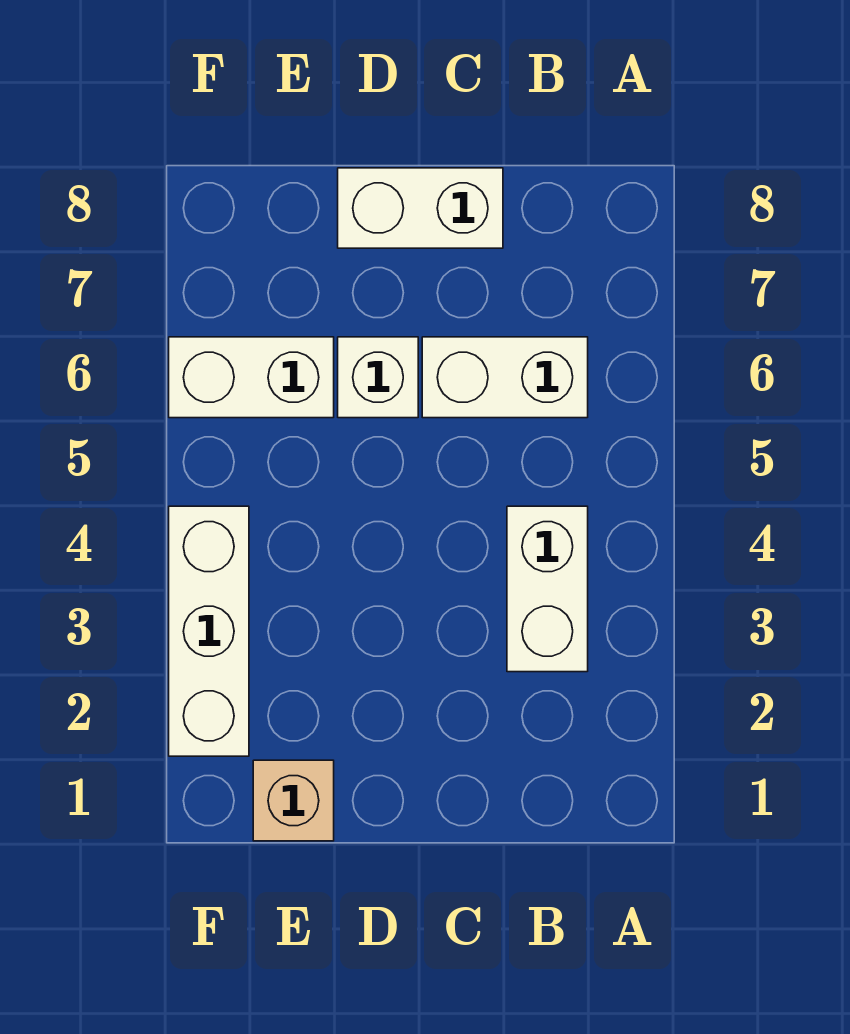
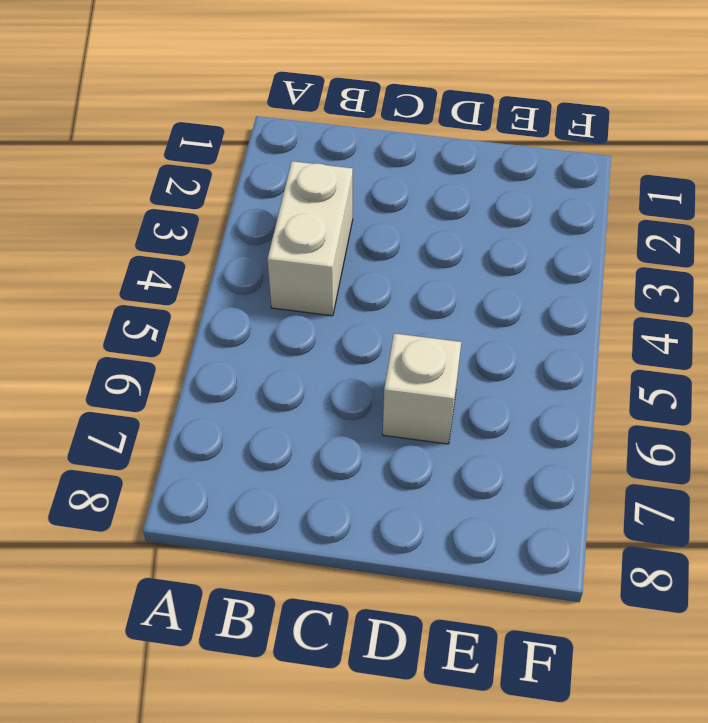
none -> white brick B6:C6 level 1
none -> white brick C8:D8 level 1

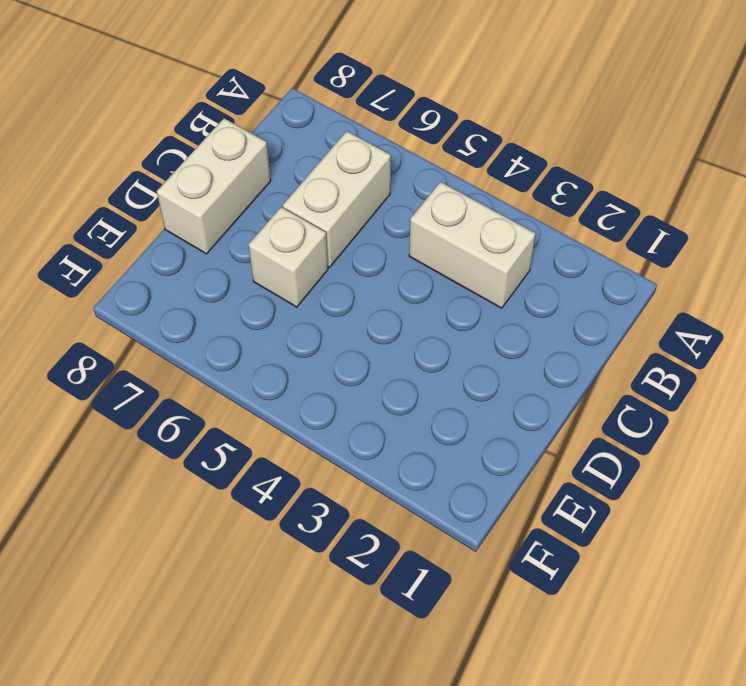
none -> tan brick E1 level 1
none -> white brick E6:F6 level 1

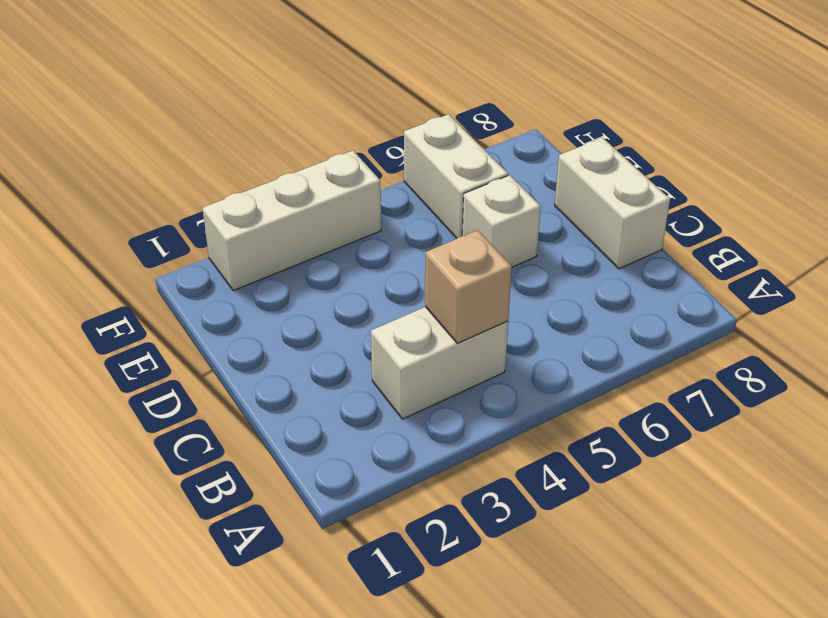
tan brick B4 level 2 -> tan brick E1 level 1
none -> white brick B6:C6 level 1

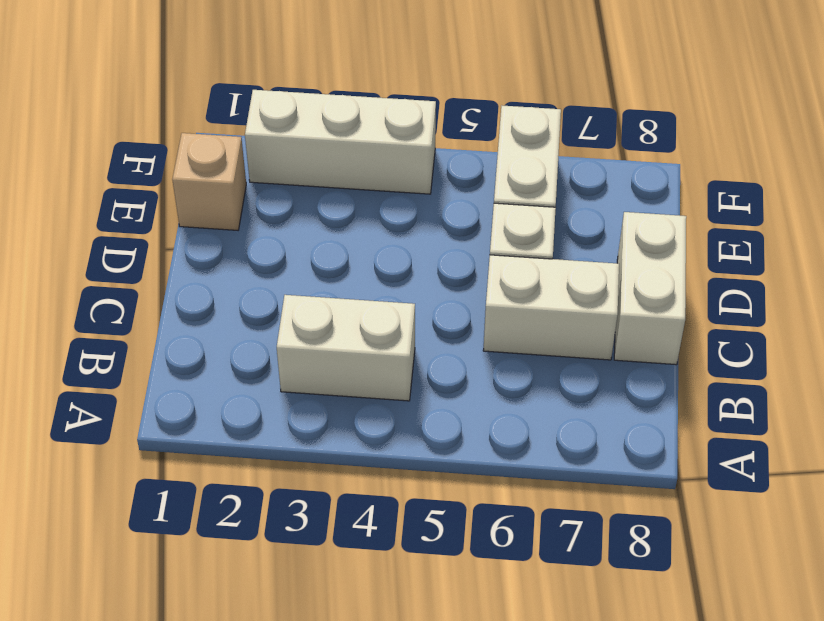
white brick C6:C7 level 1 -> white brick B6:C6 level 1

